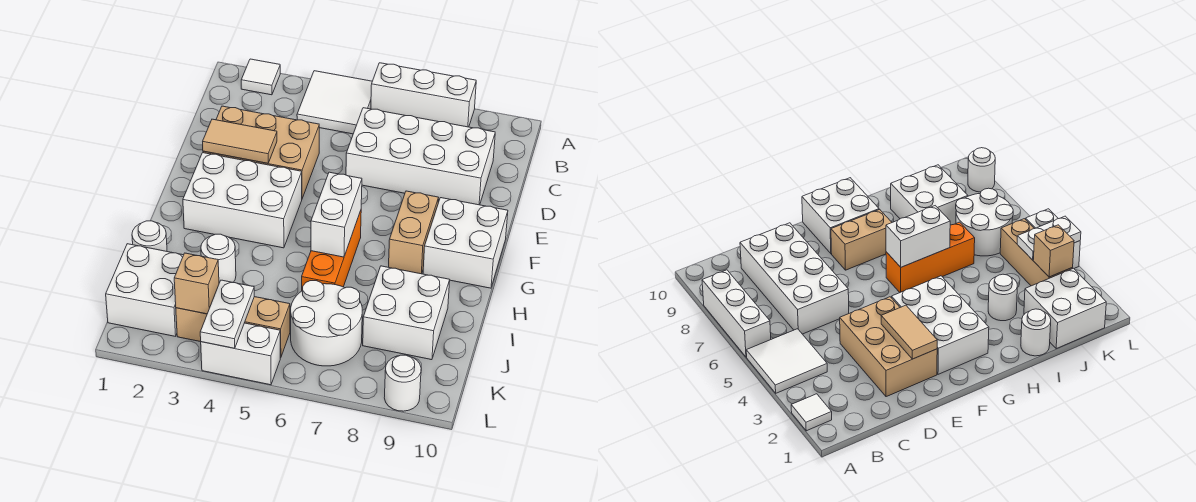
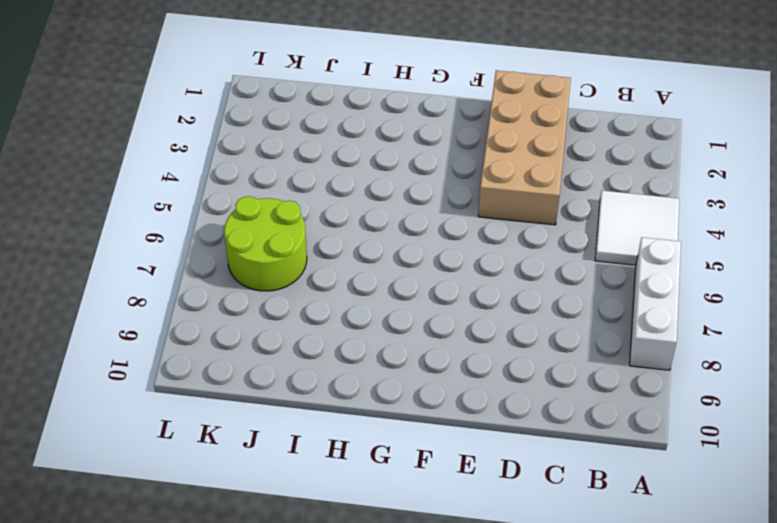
tan brick D1:E4 level 1 -> tan brick D2:E4 level 1
lime round brick J6:K7 level 1 -> white round brick J6:K7 level 1
none -> white tile A2 level 1
none -> white brick C6:D9 level 1
none -> white brick F2:G4 level 1

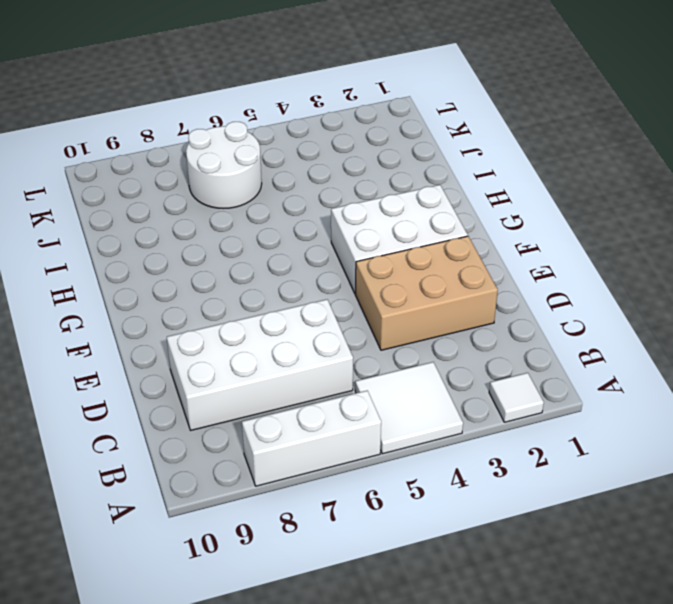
none -> tan brick F8:G8 level 1
none -> white brick F9:G10 level 1
none -> orange brick G6:I6 level 1

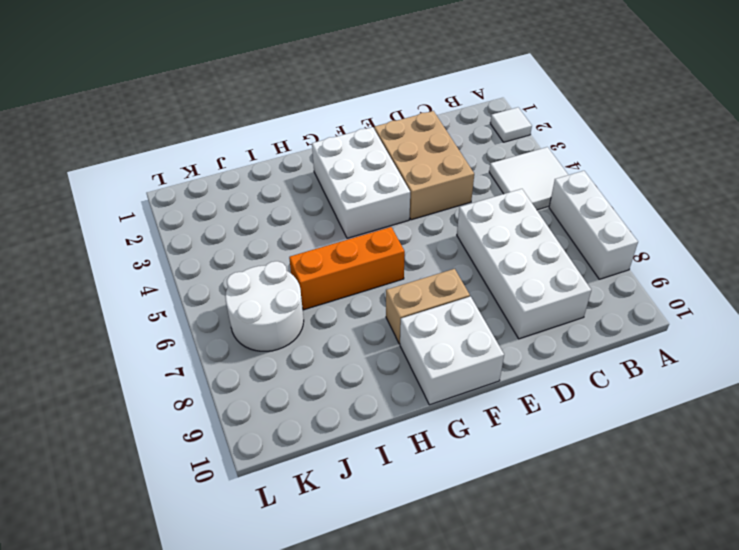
none -> white round brick I1 level 1
none -> white round brick I3 level 1
none -> white brick I8:J9 level 1

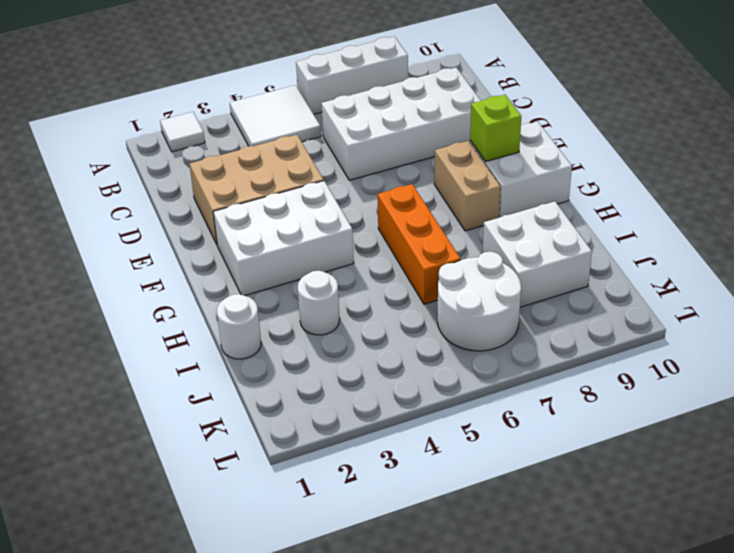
lime brick F9 level 2 -> none
none -> white brick J1:K2 level 1
none -> tan brick K3:K5 level 1
none -> white brick L4:L5 level 1

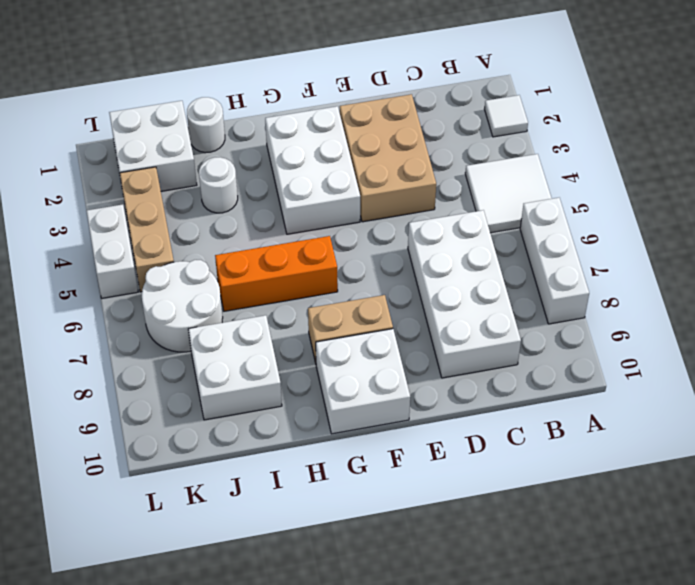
none -> white round brick L9 level 1
none -> tan tile E2:E3 level 2
none -> white brick G6:H6 level 2

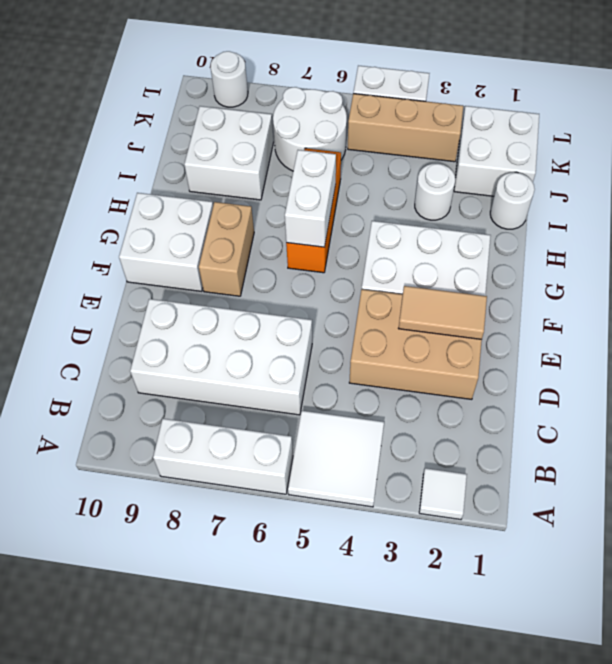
none -> tan brick K3 level 2
none -> white plate K4:L4 level 2

